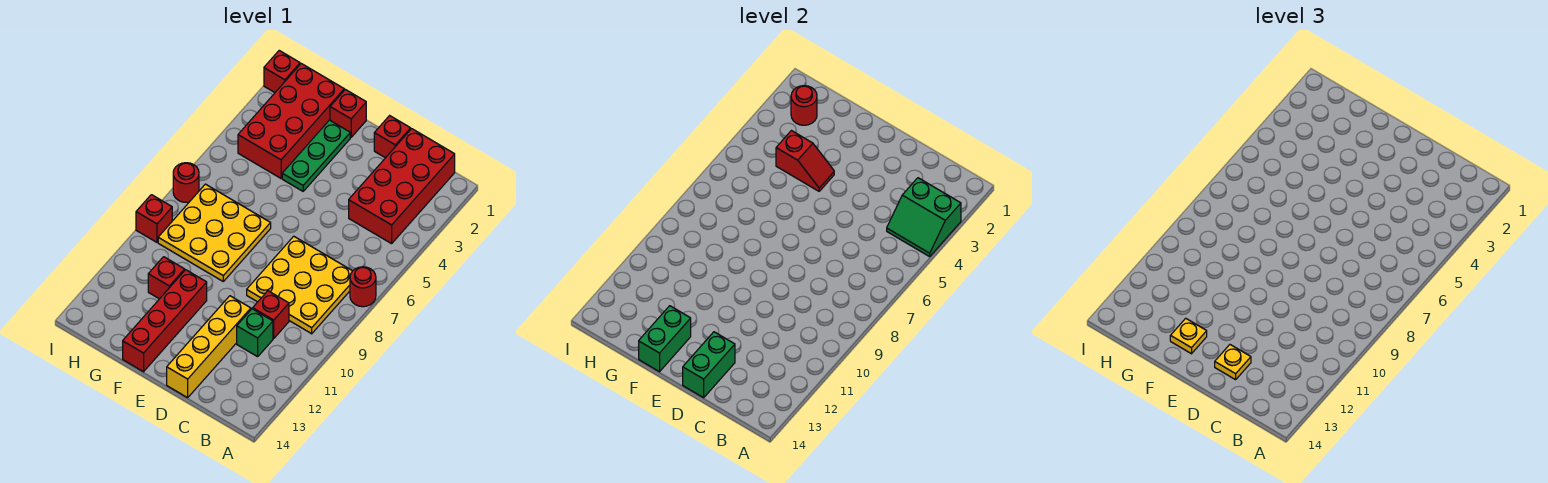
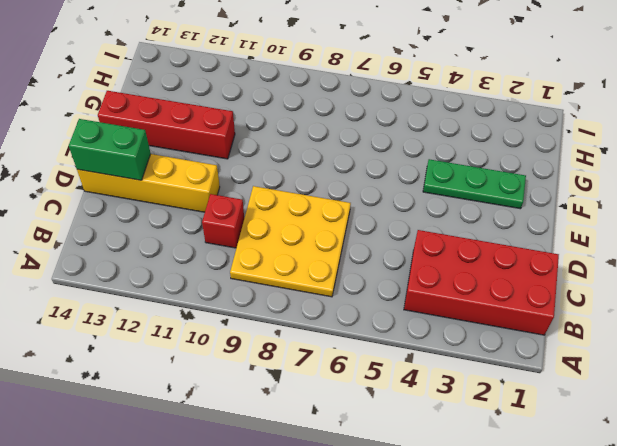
none -> red round brick A7 level 1
none -> green brick C11 level 1
none -> red brick D1 level 1

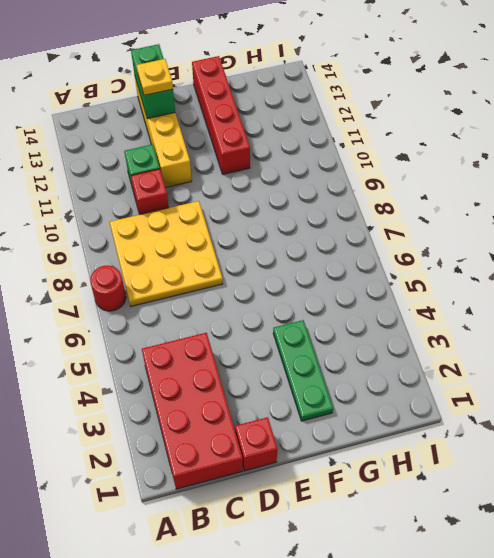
none -> red brick F1 level 1
none -> yellow plate F7:H9 level 1
none -> red brick G1:H4 level 1

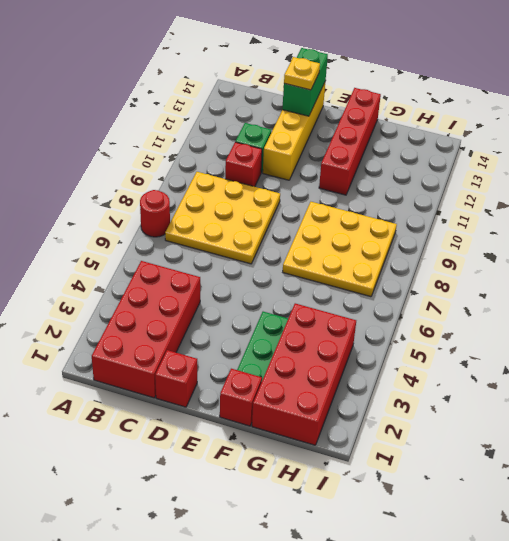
none -> red brick G11 level 1
none -> red brick I1 level 1
none -> red round brick I7 level 1

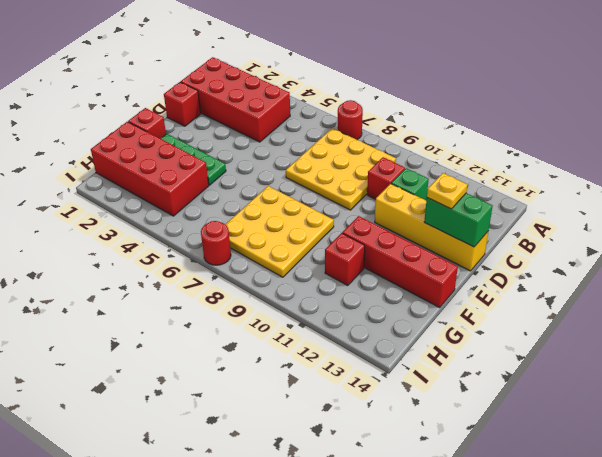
none -> red brick I1 level 1
none -> red brick I9 level 1
none -> green slope A3:B4 level 2 top 3

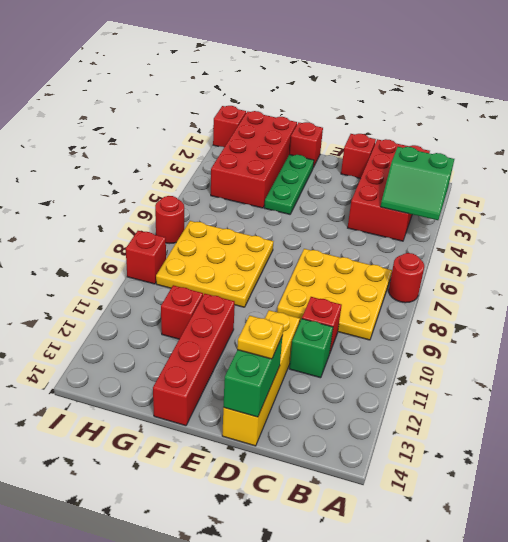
none -> red slope F4:G4 level 2 top G
none -> green brick F13:F14 level 2
none -> red round brick H2 level 2

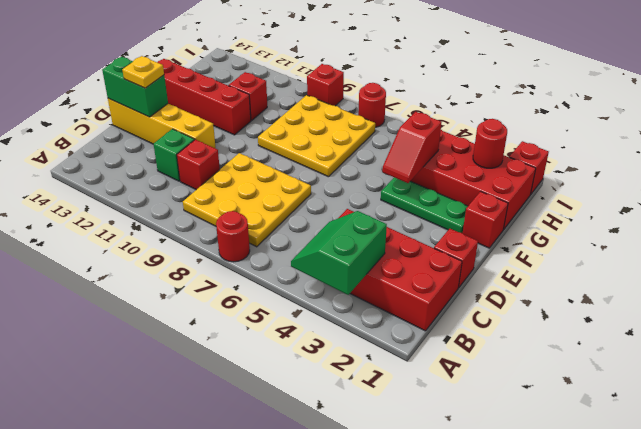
none -> green brick F13:F14 level 2
none -> yellow plate F13 level 3

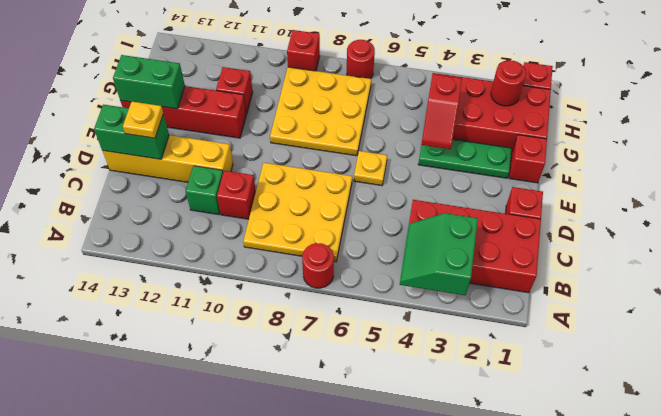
yellow plate E6 level 1 -> yellow plate F13 level 3

